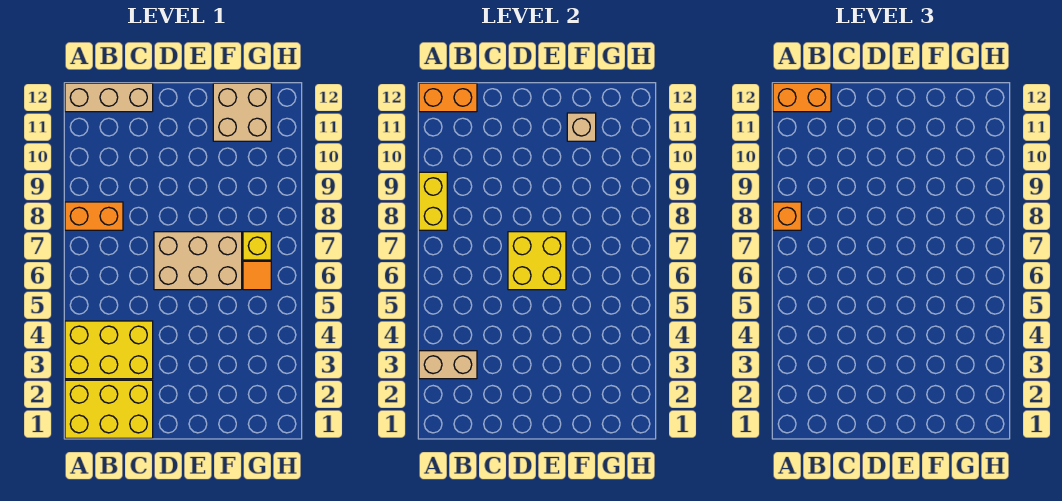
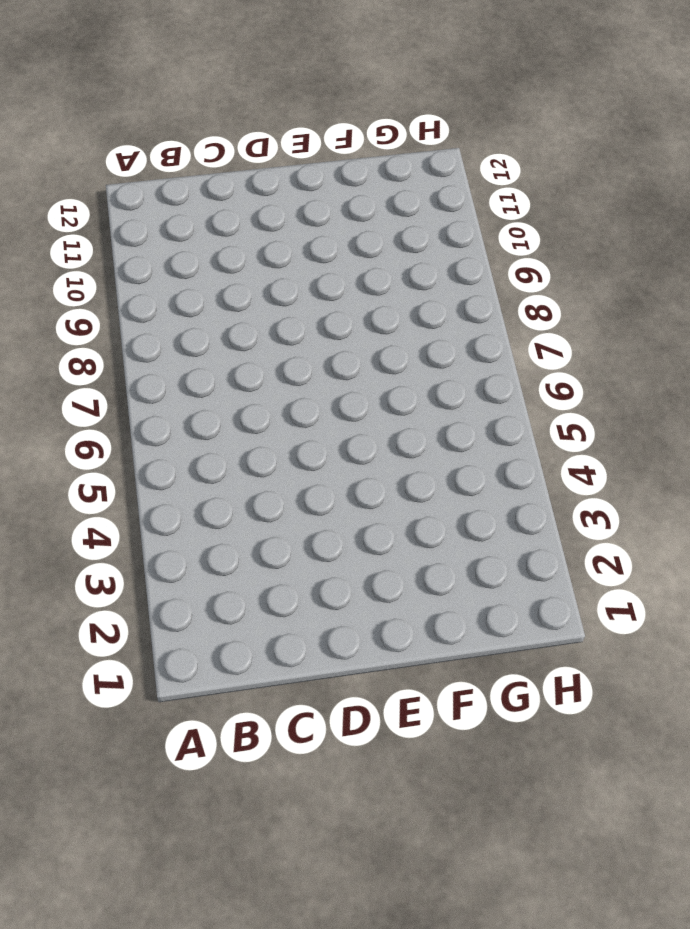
none -> yellow brick A1:C2 level 1
none -> yellow brick A3:C4 level 1
none -> orange brick A8:B8 level 1

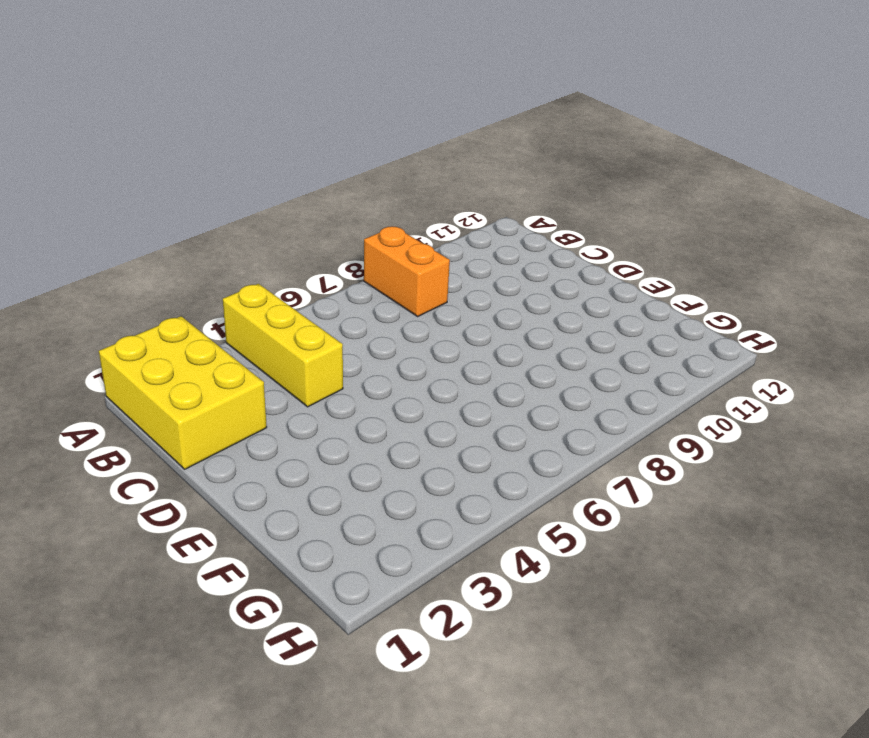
yellow brick A4:C4 level 1 -> yellow brick A3:C4 level 1
none -> tan brick A12:C12 level 1
none -> tan brick D6:F7 level 1
none -> tan brick F11:G12 level 1

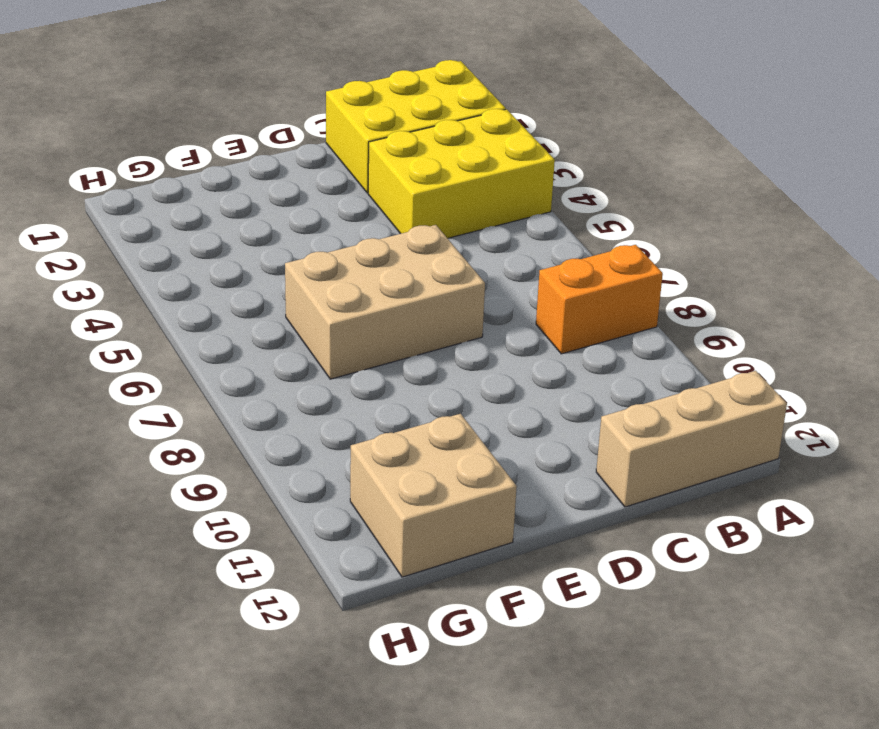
none -> orange tile G6 level 1
none -> yellow brick G7 level 1
none -> tan brick A3:B3 level 2

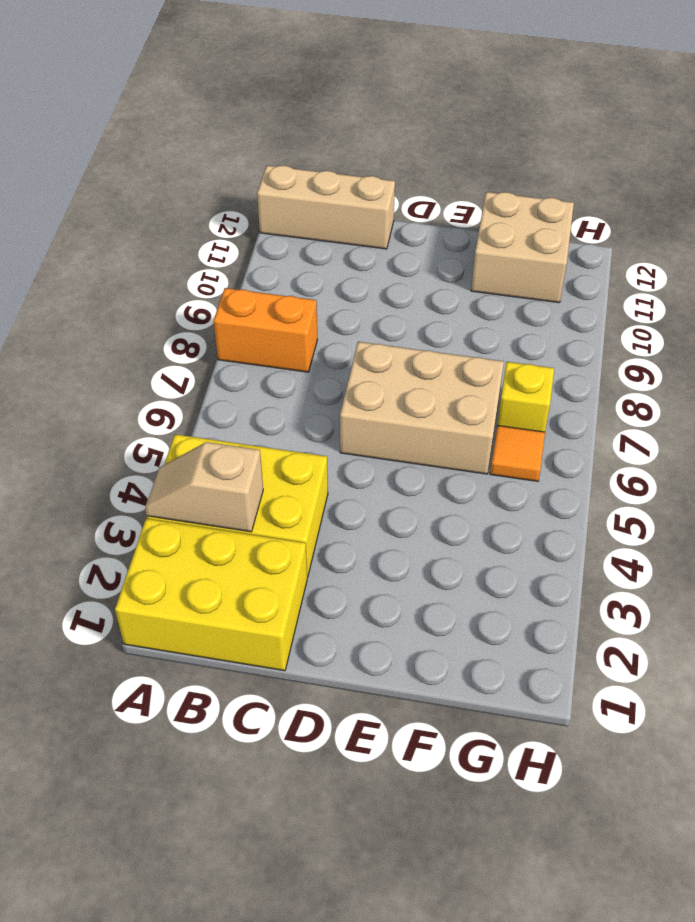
tan slope A3:B3 level 2 top B -> tan brick A3:B3 level 2
none -> yellow brick A8:A9 level 2
none -> orange brick A12:B12 level 2
none -> yellow brick D6:E7 level 2

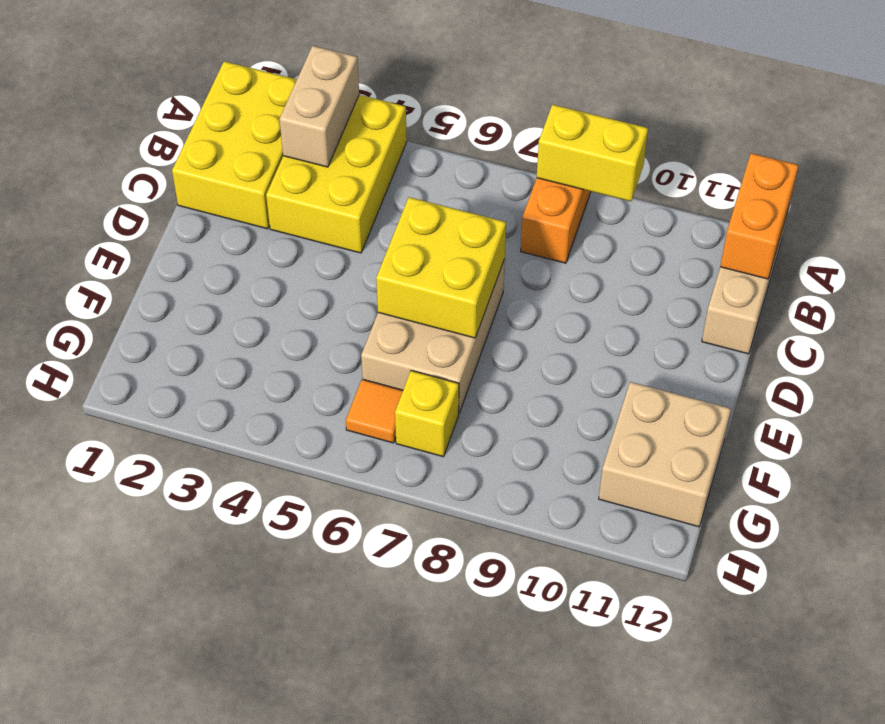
none -> tan brick F11 level 2
none -> orange brick A8 level 3
none -> orange brick A12:B12 level 3

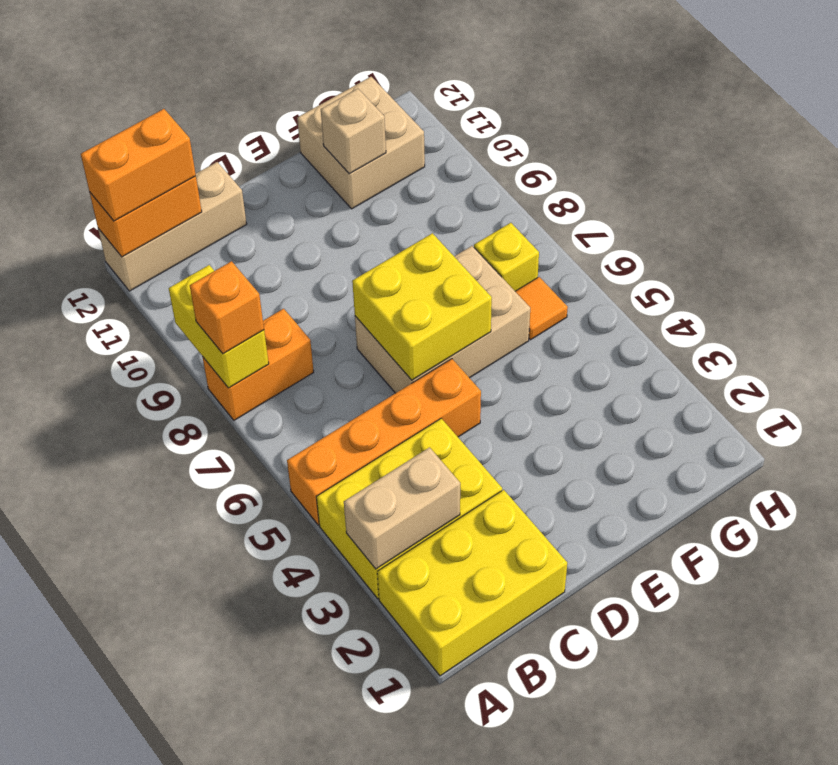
orange brick A5:D5 level 1 -> none

